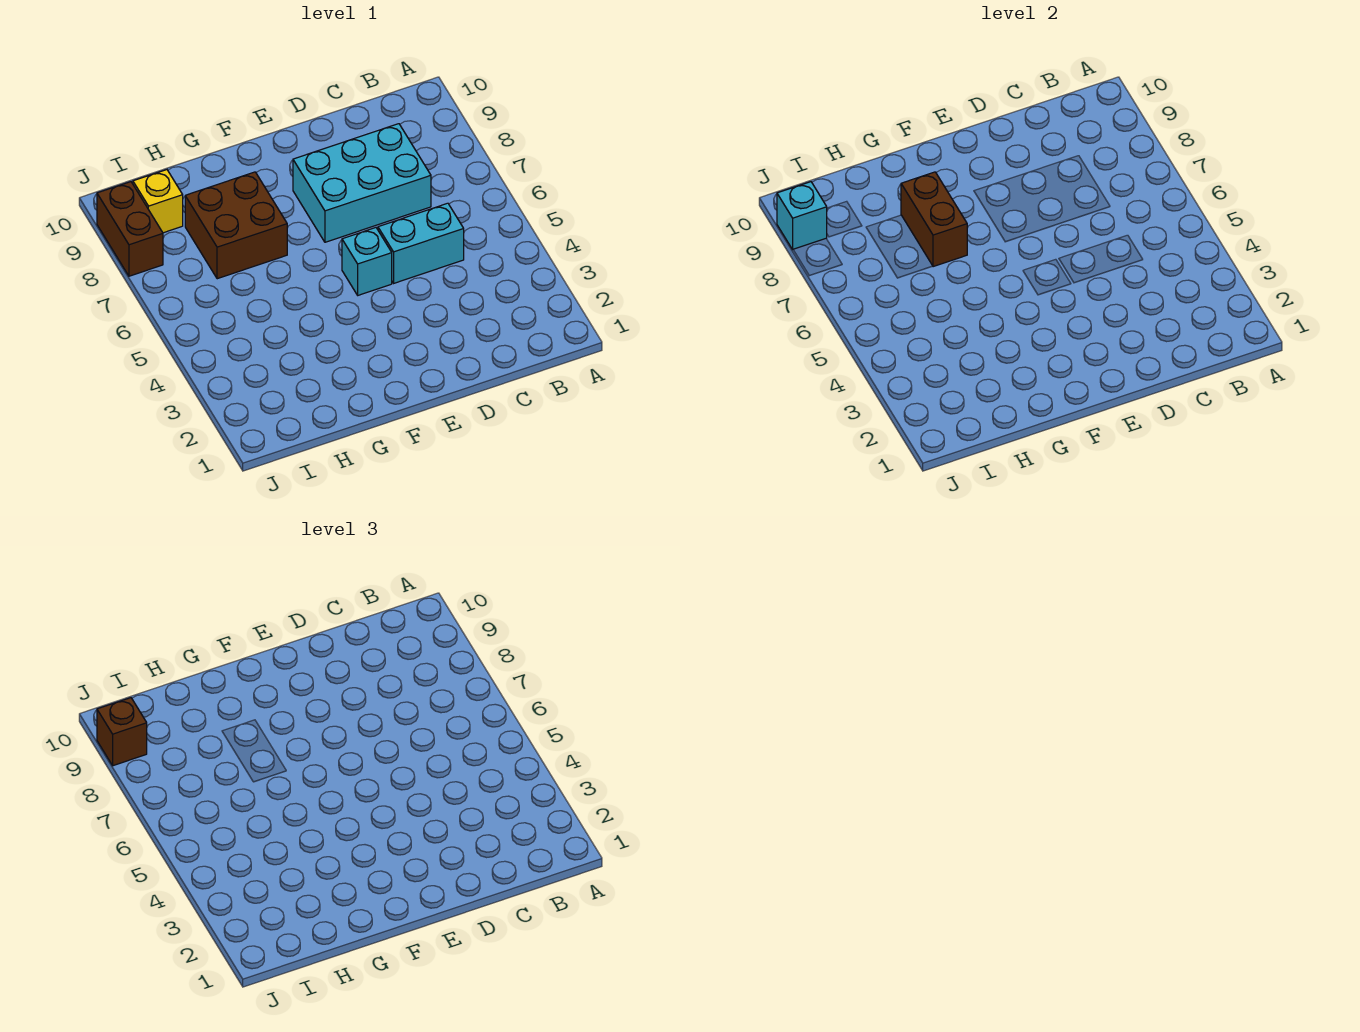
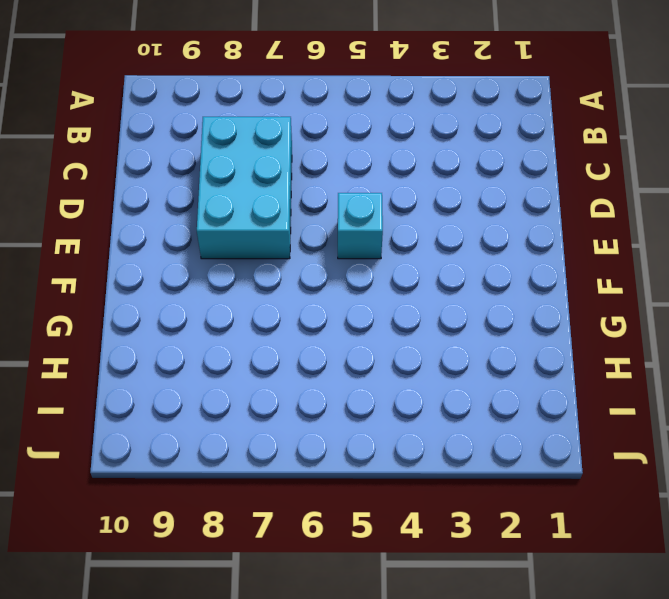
none -> cyan brick C5:D5 level 1
none -> brown brick G7:H8 level 1

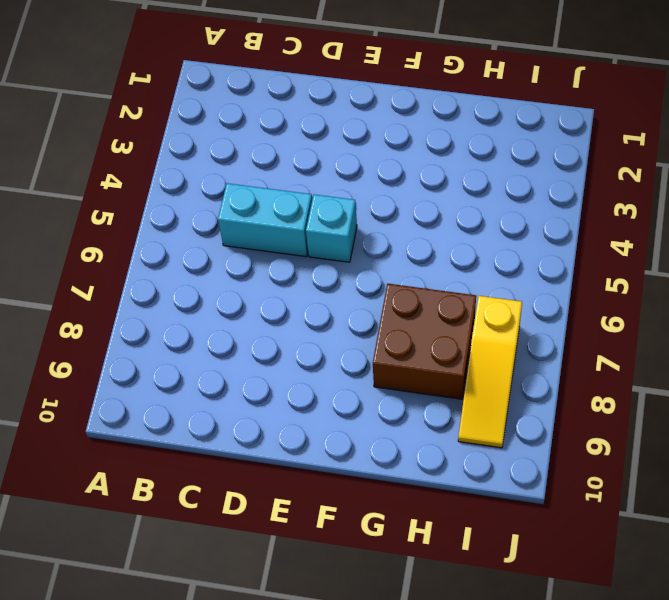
yellow slope I7:I9 level 1 top 7 -> yellow brick I9 level 1
none -> cyan brick C7:E8 level 1
none -> brown brick J8:J9 level 1

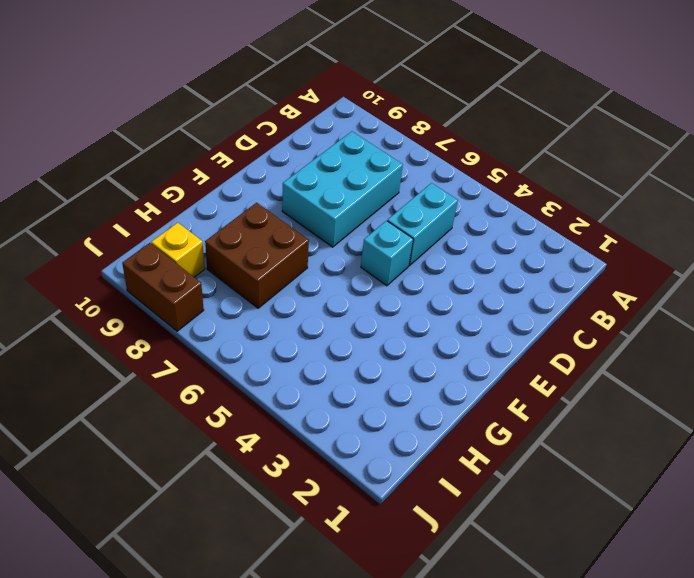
none -> brown brick G7:G8 level 2
none -> cyan brick J9 level 2

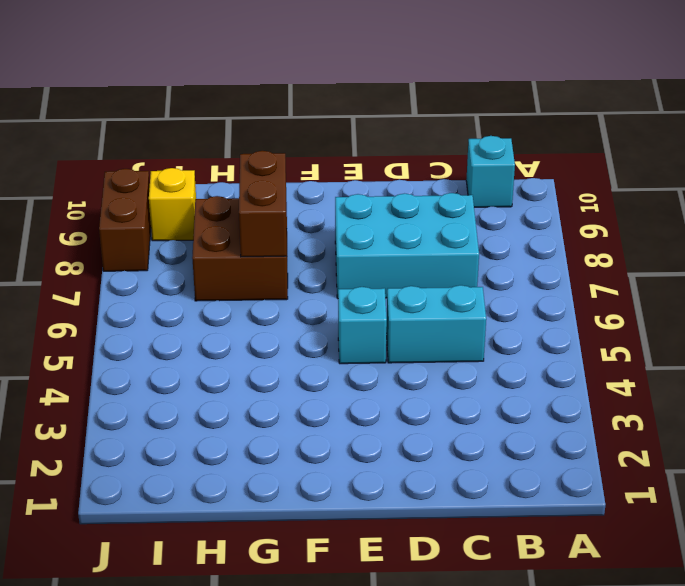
cyan brick B10 level 1 -> cyan brick J9 level 2
none -> brown brick J9 level 3

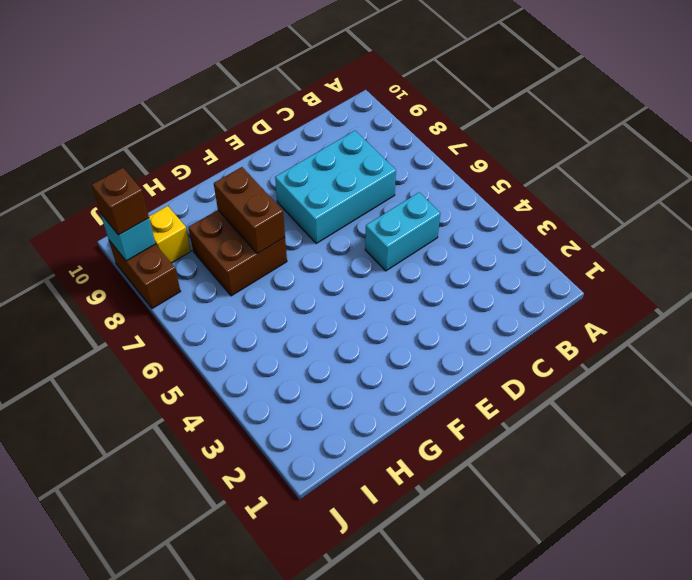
none -> cyan brick E5 level 1

